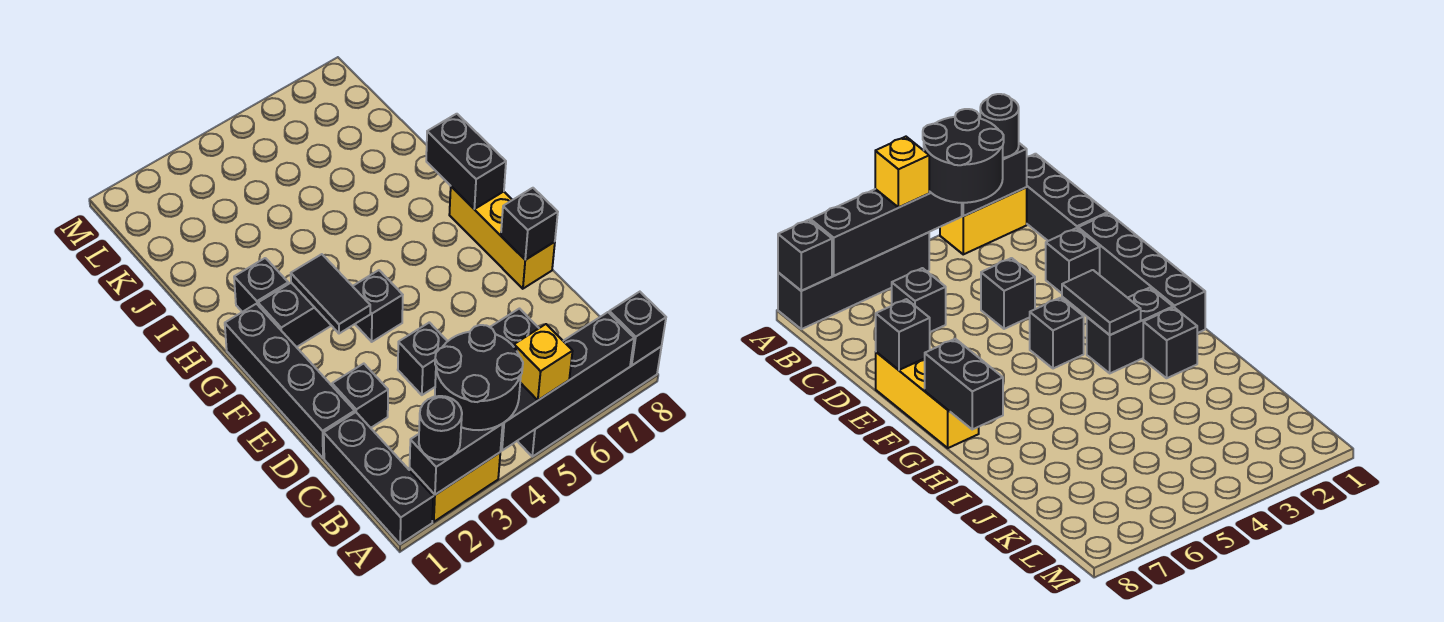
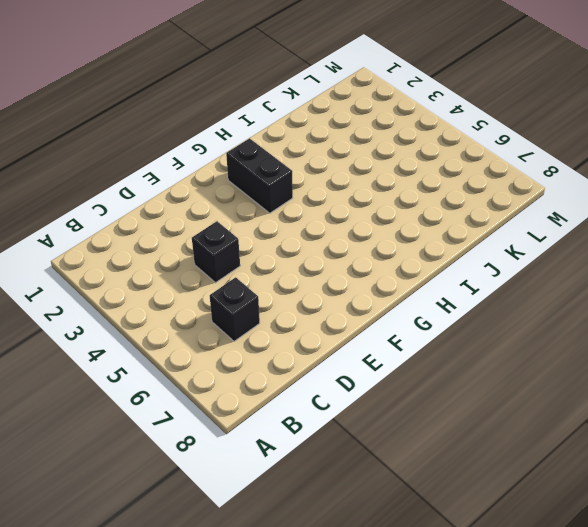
none -> black brick A1:C1 level 1
none -> yellow brick A2:A3 level 1
none -> black brick A5:A8 level 1

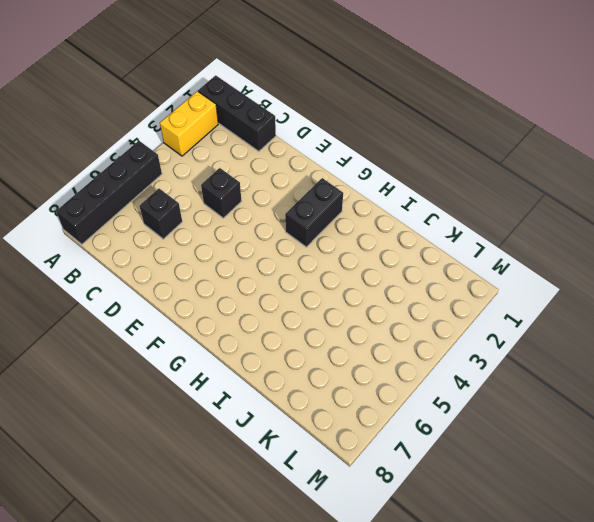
none -> black brick D1:G1 level 1
none -> black brick D2 level 1
none -> yellow brick E8:G8 level 1

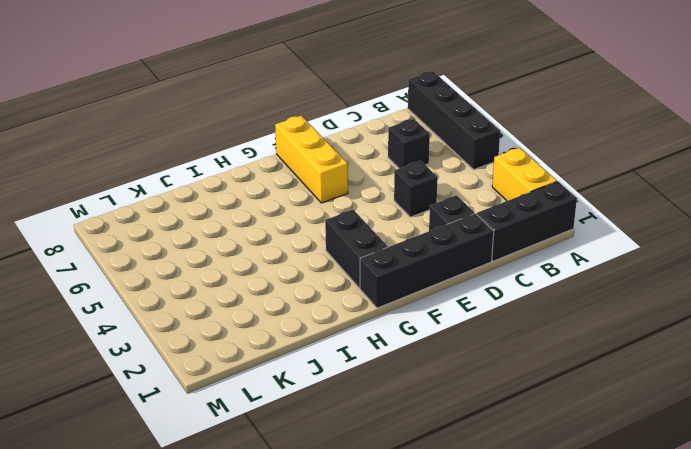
yellow brick F6:F8 level 1 -> yellow brick E8:G8 level 1
none -> black brick F4 level 1
none -> black brick H2 level 1
none -> black brick A2:A3 level 2

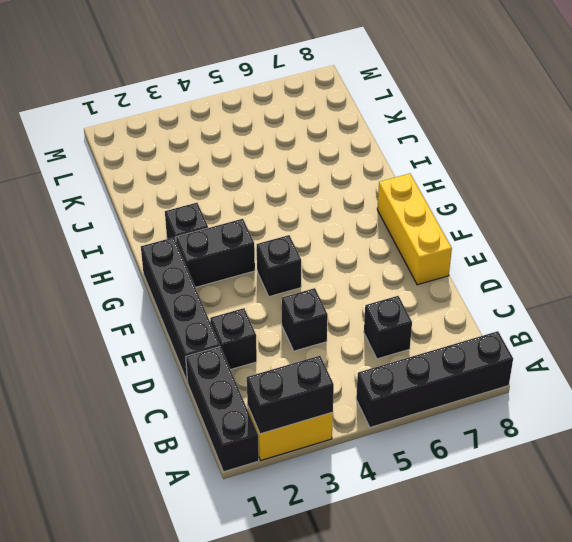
none -> black brick A4:A7 level 2
none -> black brick A8 level 2
none -> black brick E8 level 2

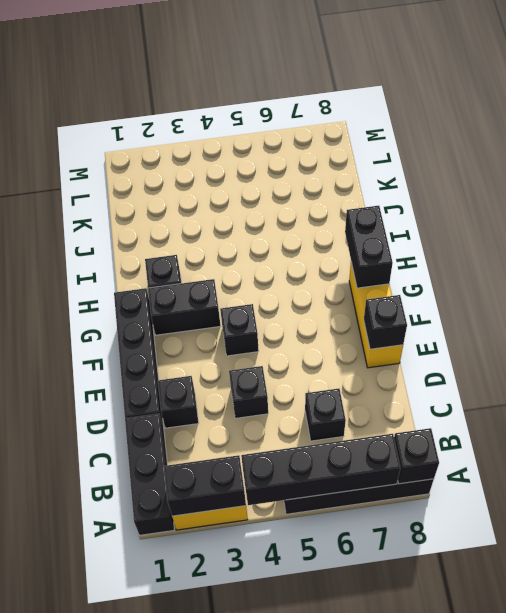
none -> black tile F3:G3 level 2
none -> black round brick A2 level 3
none -> black round brick A3:B4 level 3

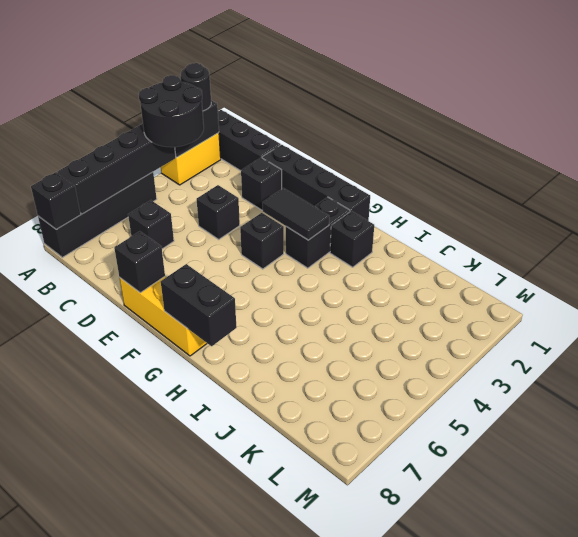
none -> yellow brick A5 level 3

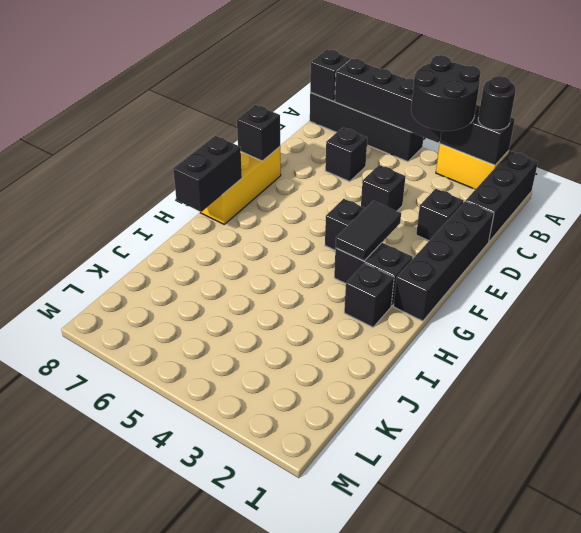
none -> yellow brick A5 level 3

